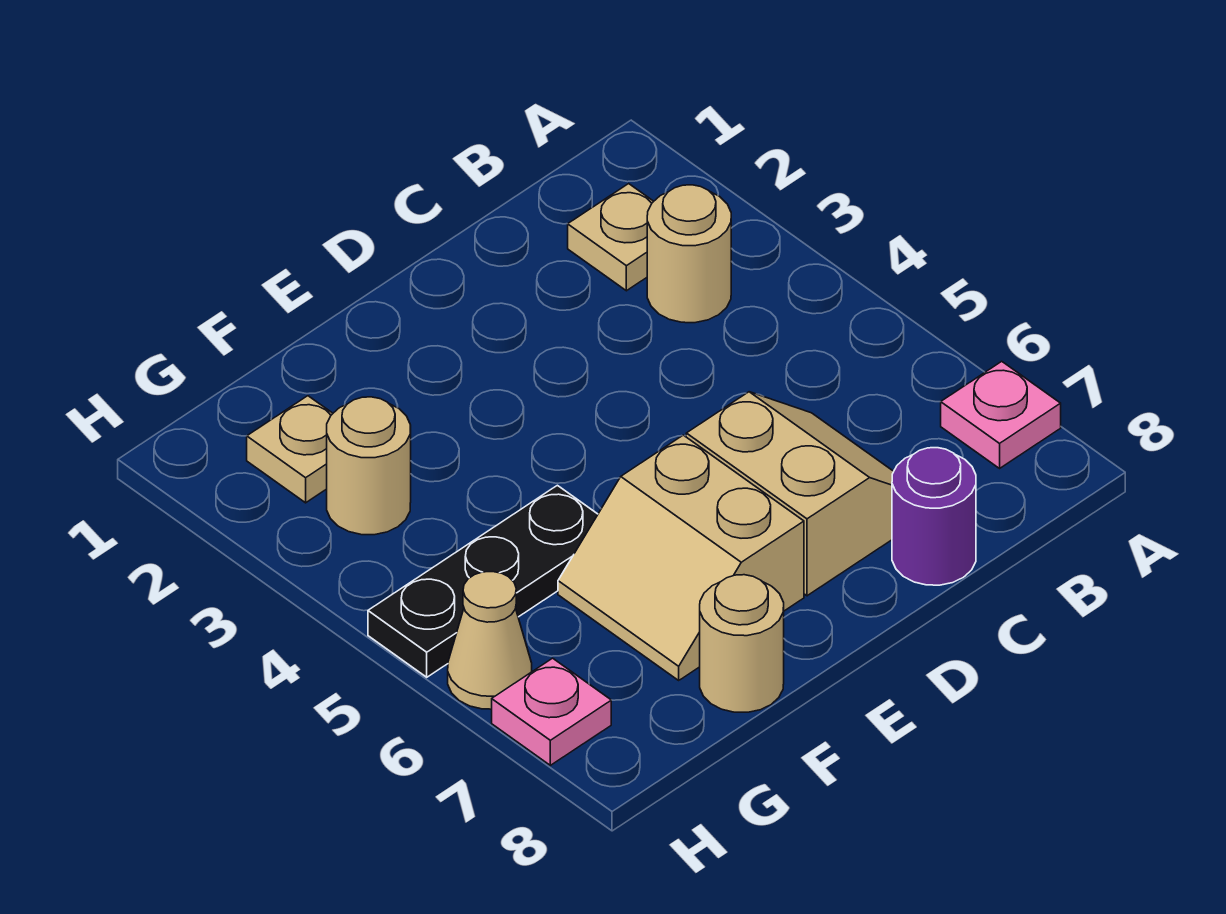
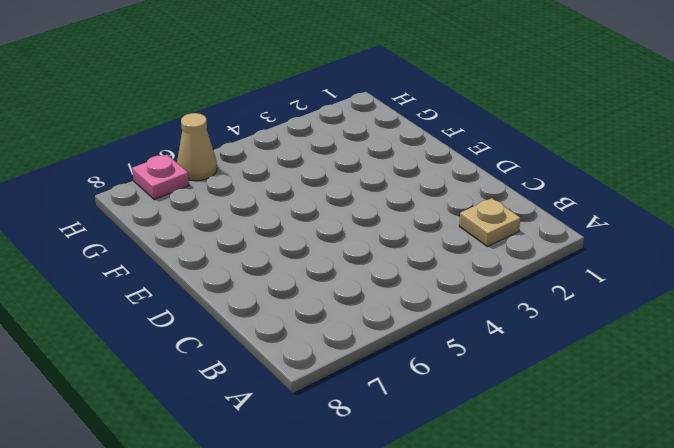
none -> pink plate A7 level 1
none -> tan round brick B3 level 1
none -> tan slope C6:D7 level 1 top D

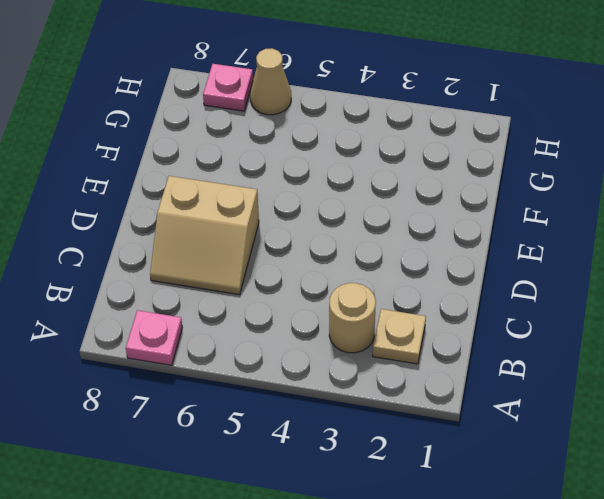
none -> purple round brick C8 level 1
none -> tan slope E6:F7 level 1 top E
none -> black plate F5:H5 level 1

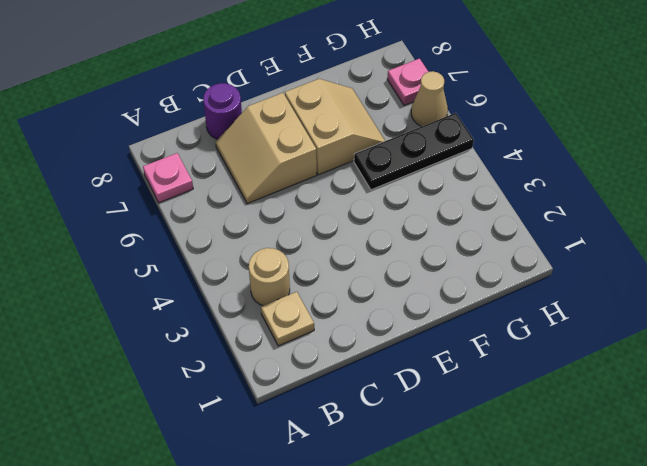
none -> tan round brick F8 level 1
none -> tan plate G2 level 1
none -> tan round brick G3 level 1

